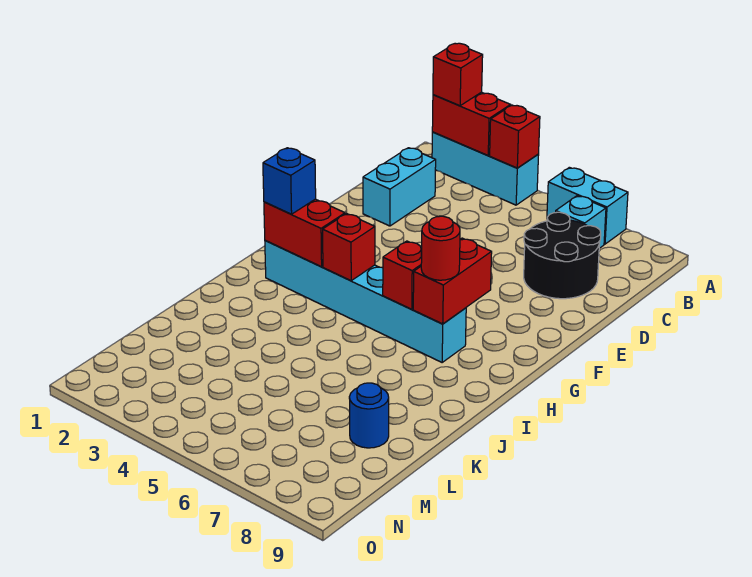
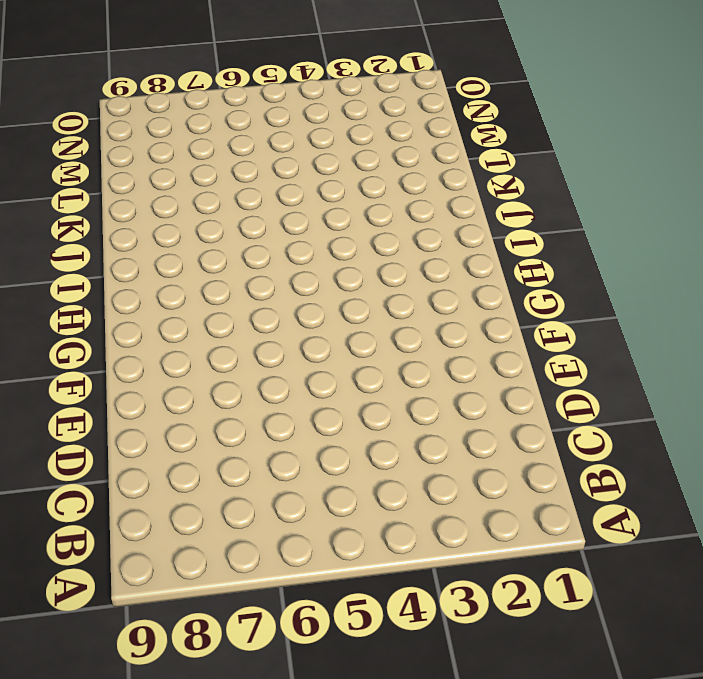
none -> cyan brick A2:A4 level 1
none -> cyan brick A6:A7 level 1
none -> cyan brick B7 level 1

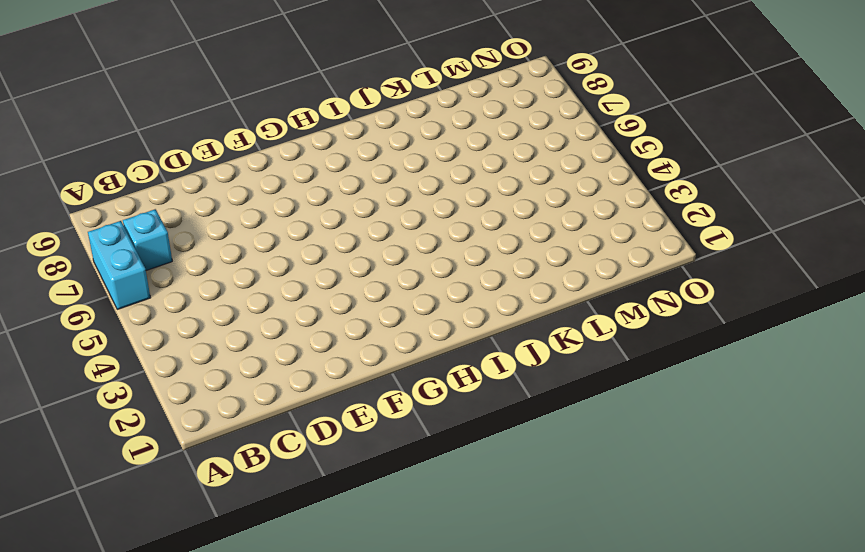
none -> cyan brick A2:A4 level 1
none -> cyan brick C2:D2 level 1
none -> black round brick C7:D8 level 1

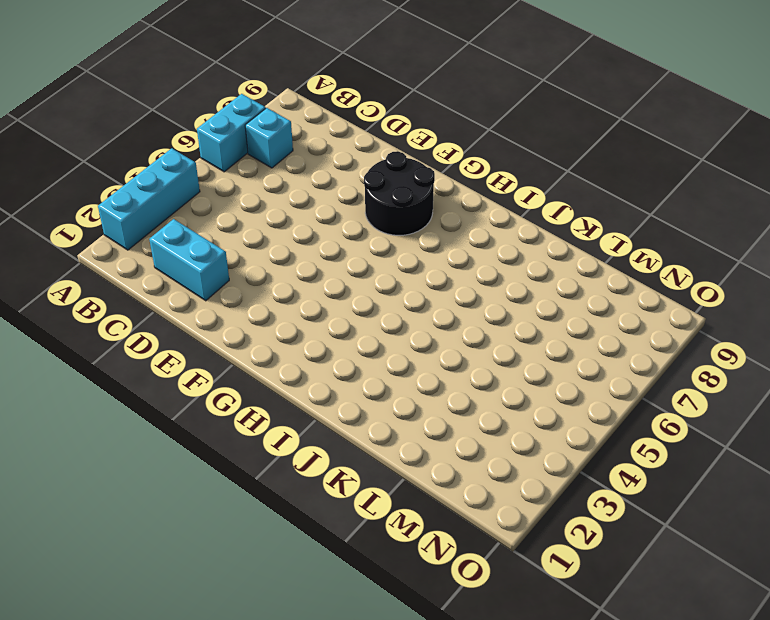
black round brick F7:G8 level 1 -> black round brick C7:D8 level 1
none -> cyan brick H2:H7 level 1
none -> blue round brick L8 level 1
none -> red brick A2:A3 level 2

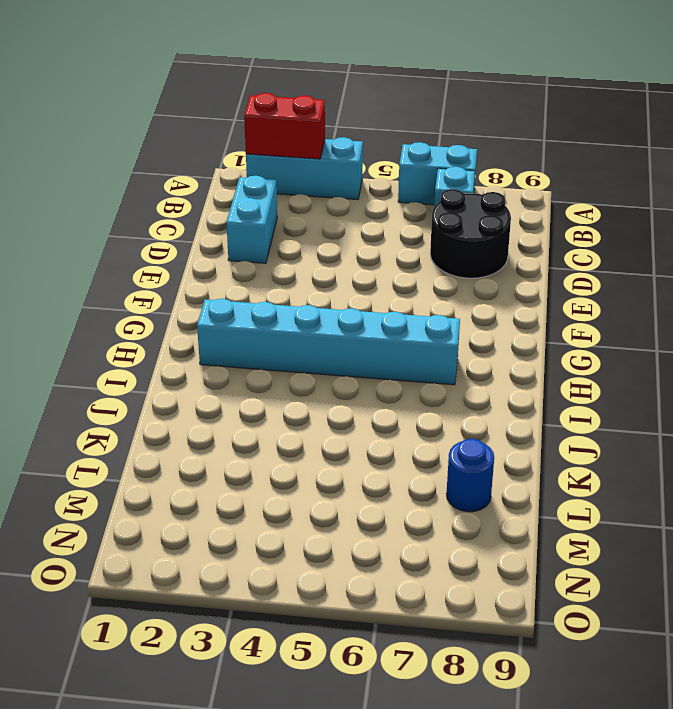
none -> red brick A4 level 2
none -> red brick G7:H7 level 2
none -> red brick H2:H3 level 2

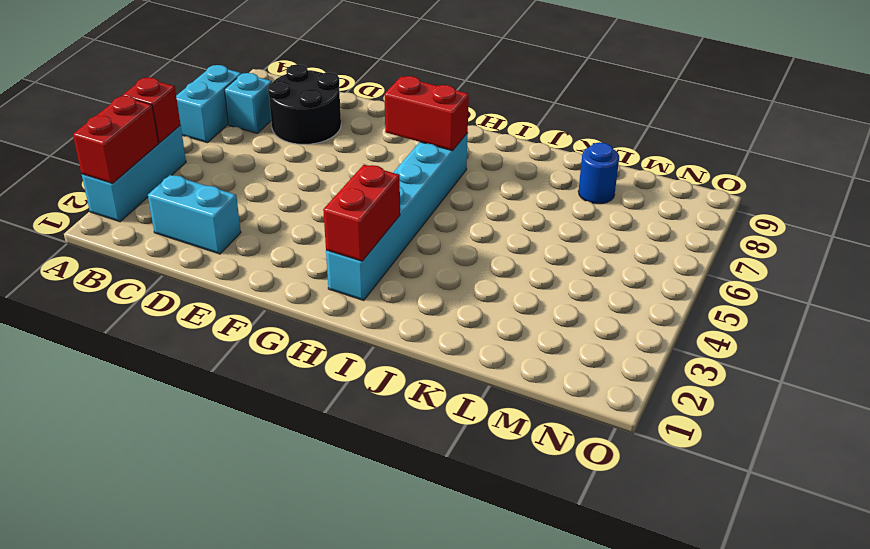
none -> red brick H4 level 2
none -> red brick H6 level 2
none -> red brick A2 level 3

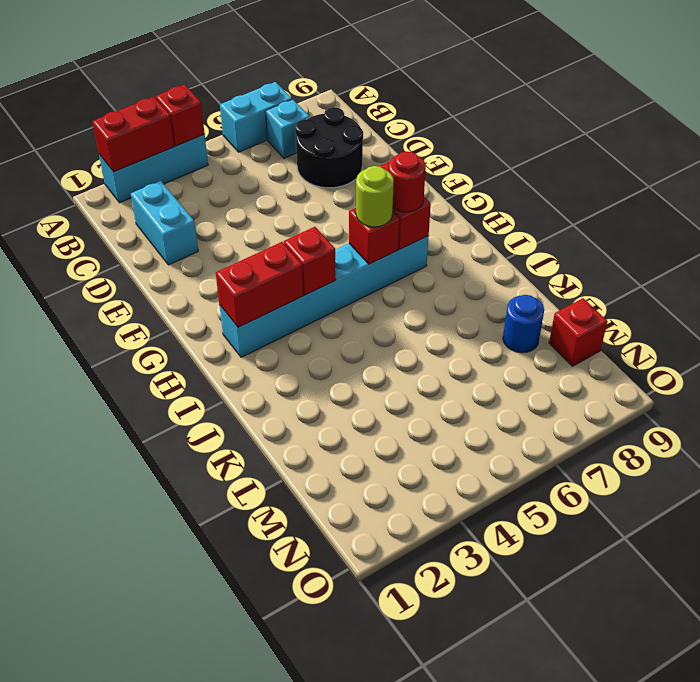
lime round brick H6 level 3 -> none
red brick M9 level 1 -> red brick A2 level 3
none -> blue brick H2 level 3

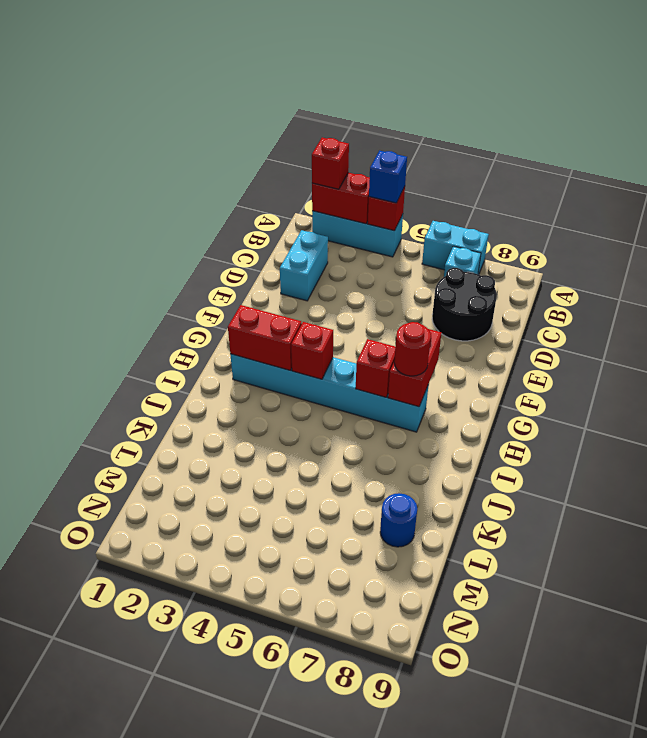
blue brick A4 level 3 -> blue brick H2 level 3

